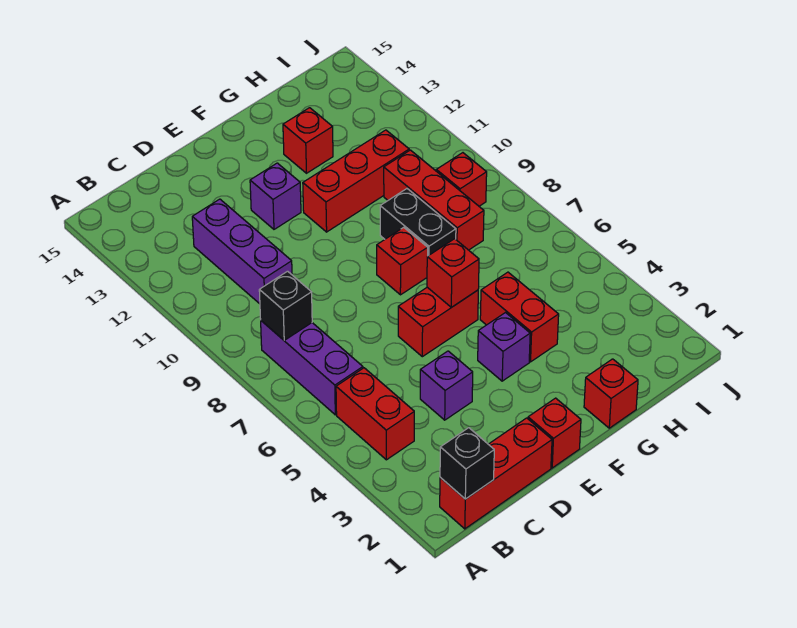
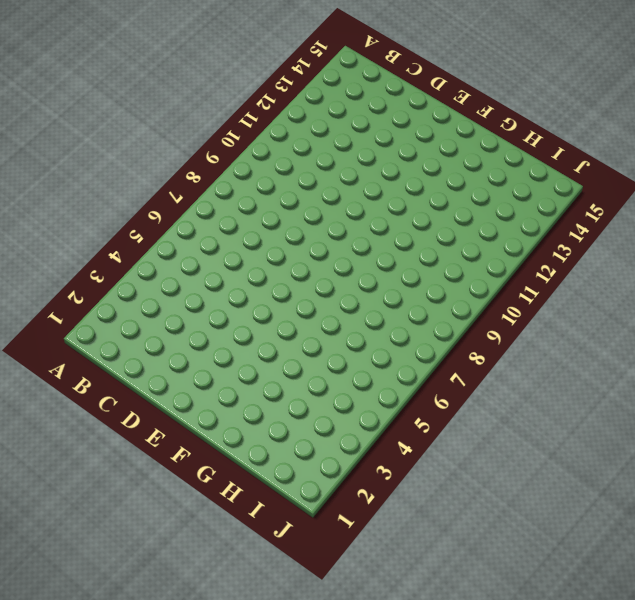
none -> red brick B1:D1 level 1
none -> red brick B4:B5 level 1
none -> purple brick B6:B8 level 1

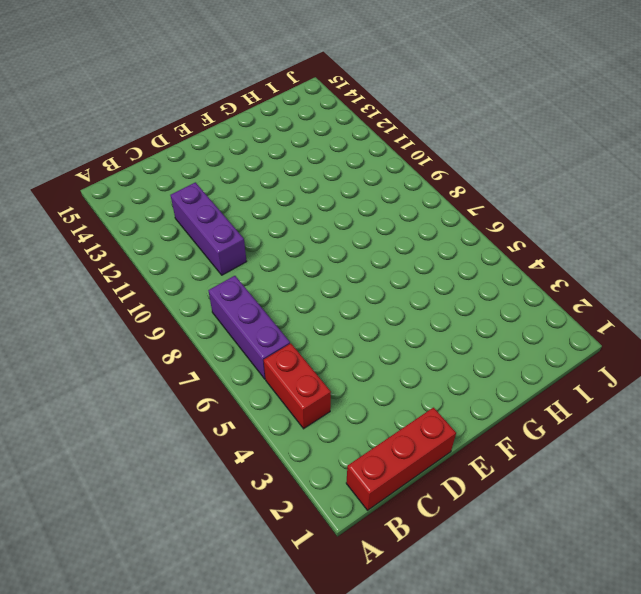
none -> purple brick D4 level 1
none -> red brick E1 level 1
none -> red brick E6:F6 level 1

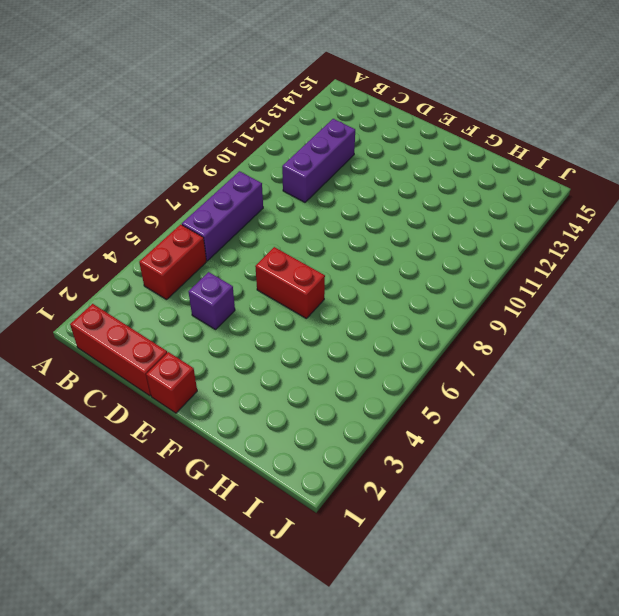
none -> purple brick E12 level 1
none -> purple brick F4 level 1
none -> red brick F8 level 1

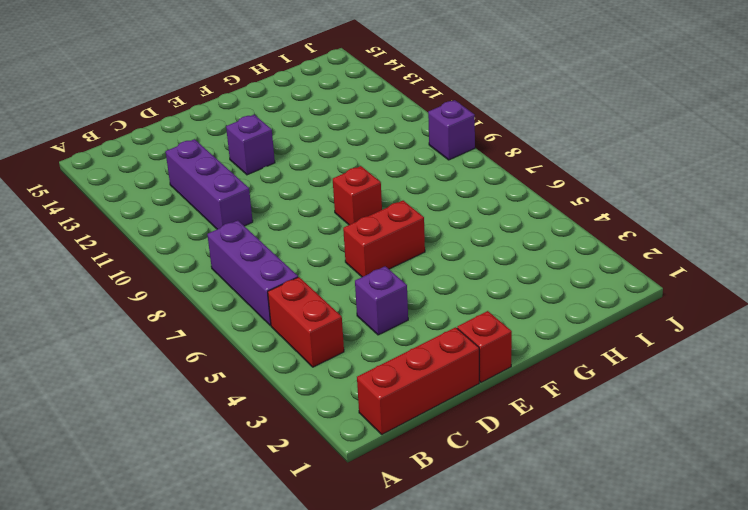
purple brick J9 level 1 -> purple brick F4 level 1
none -> red brick F11:H11 level 1
none -> red brick G1 level 1
none -> red brick G4:G5 level 1

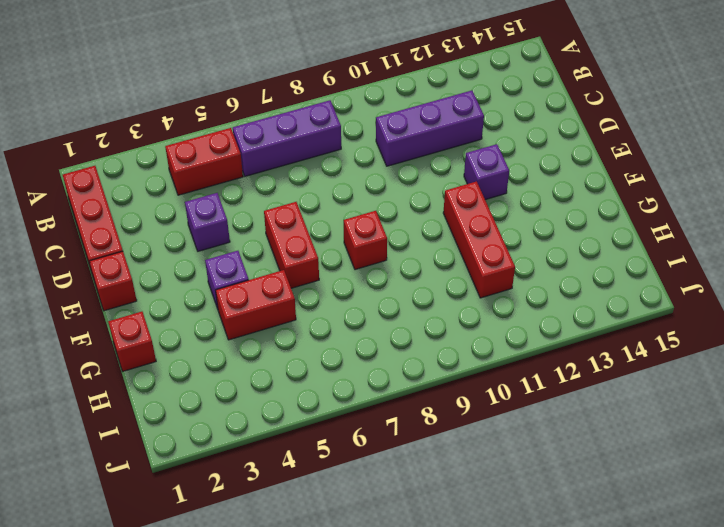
none -> black brick G8:G9 level 1
none -> red brick G13 level 1
none -> red brick H8:H10 level 1

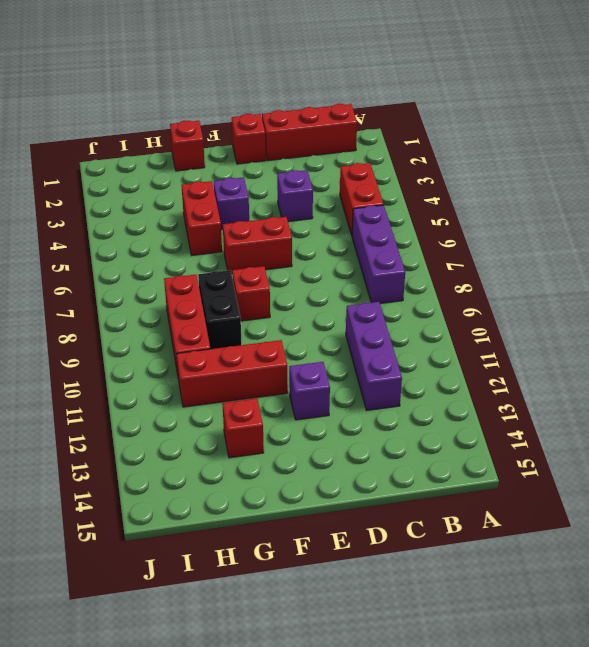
none -> red brick I9 level 1
none -> black brick B1 level 2
none -> black brick B8 level 2

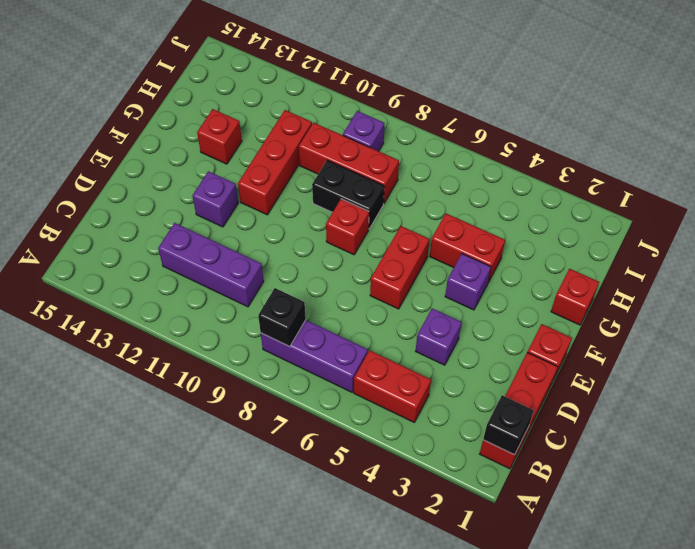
purple brick I9 level 1 -> red brick I9 level 1
none -> red brick F6 level 2

